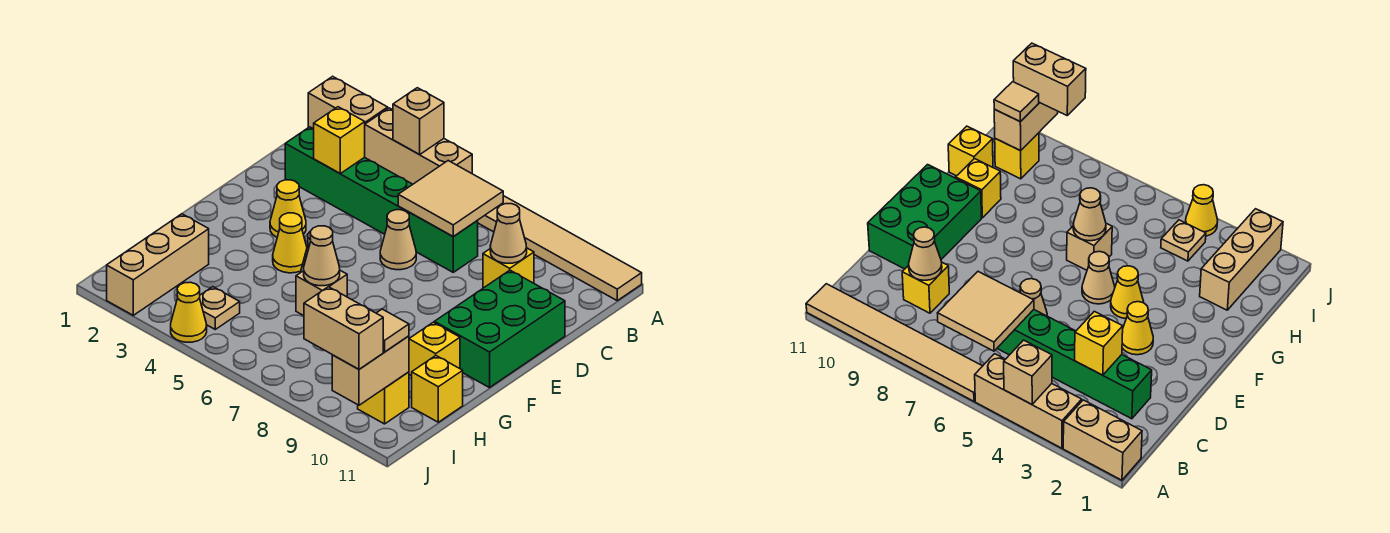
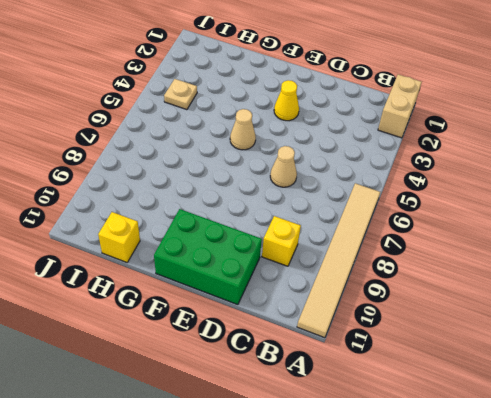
none -> tan brick A3:A5 level 1
none -> green brick C2:C7 level 1
none -> yellow cone F4 level 1

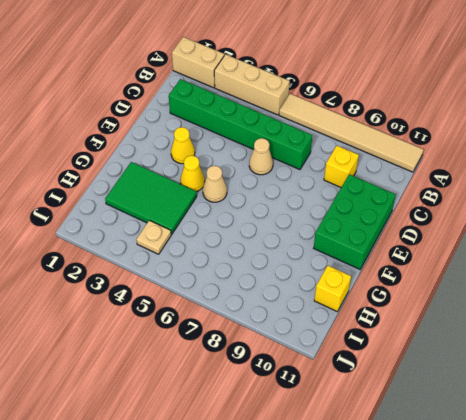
green tile G2:H4 level 1 -> tan brick H2:J2 level 1
none -> tan brick G6 level 1
none -> yellow brick G10 level 1
none -> yellow brick I10 level 1

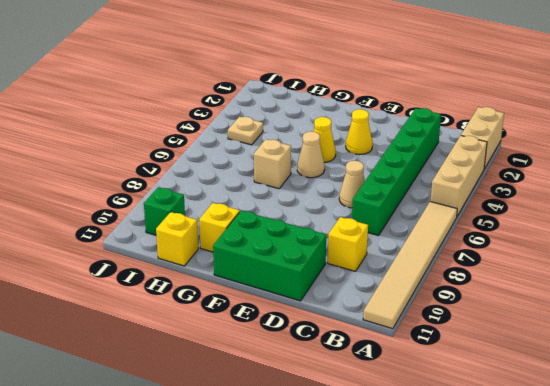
green brick I10 level 1 -> yellow brick I10 level 1
none -> tan brick H2:J2 level 1
none -> yellow cone J4 level 1
none -> tan brick A4 level 2

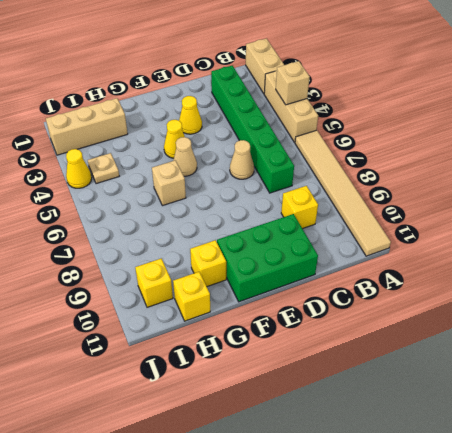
none -> tan tile B6:C7 level 2
none -> yellow brick C3 level 2
none -> tan cone C9 level 2

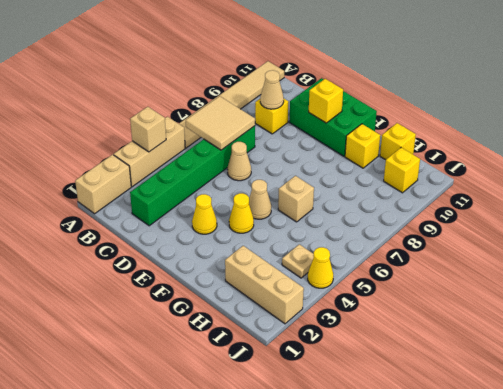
yellow brick E10 level 2 -> yellow brick C3 level 2
none -> tan cone G6 level 2
none -> tan brick I10:J10 level 2
none -> tan tile I10 level 3

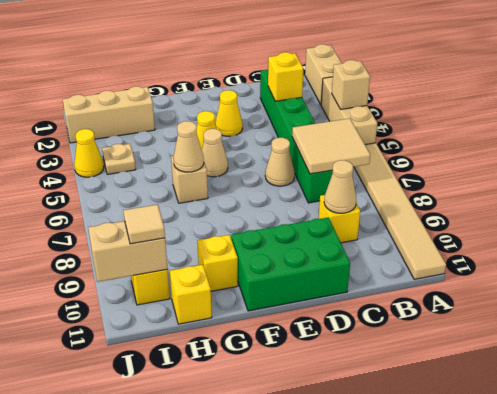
none -> tan brick J9:J10 level 3

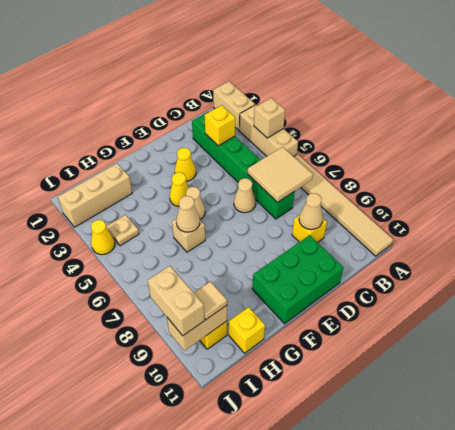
none -> yellow brick G10 level 1

